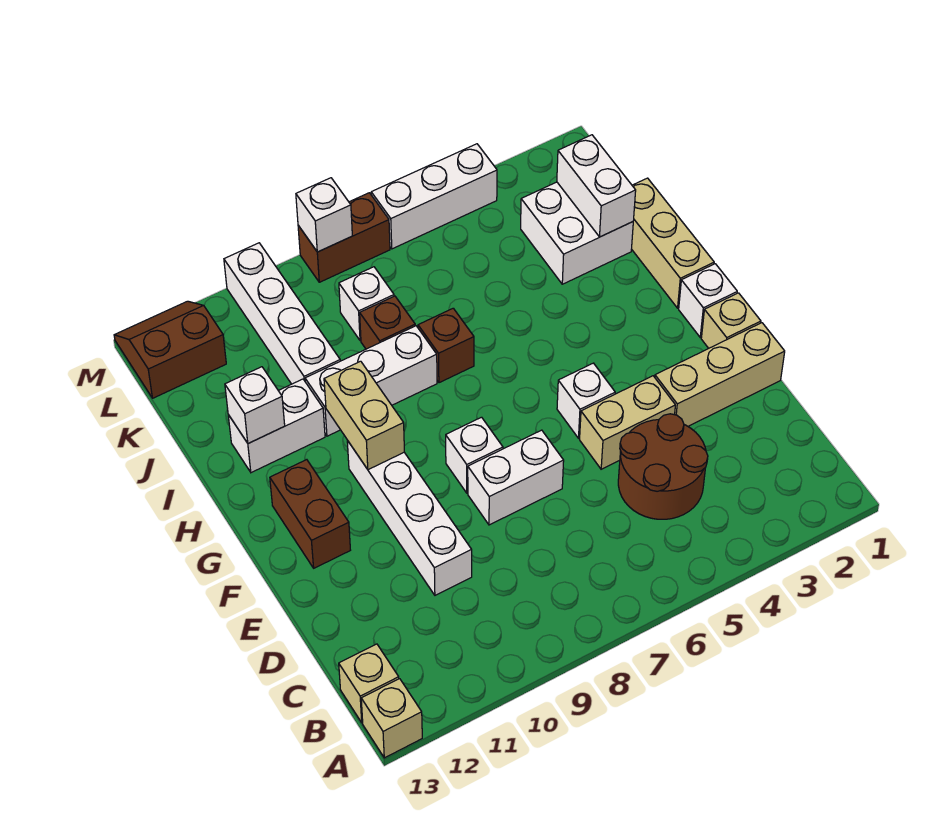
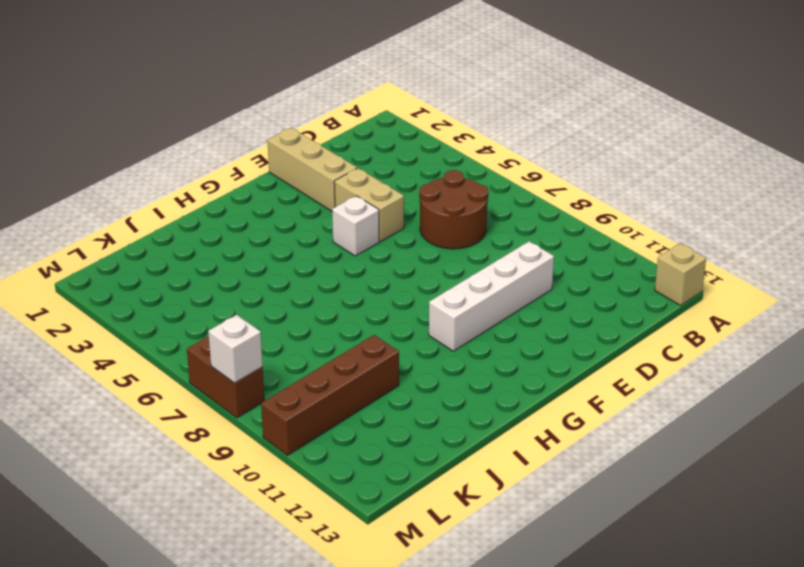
brown round brick C6:D7 level 1 -> brown round brick C4:D5 level 1
brown brick J10:M10 level 1 -> white brick J10:M10 level 1
none -> tan brick B13 level 1
none -> white brick E7:E8 level 1
none -> tan brick F1 level 1

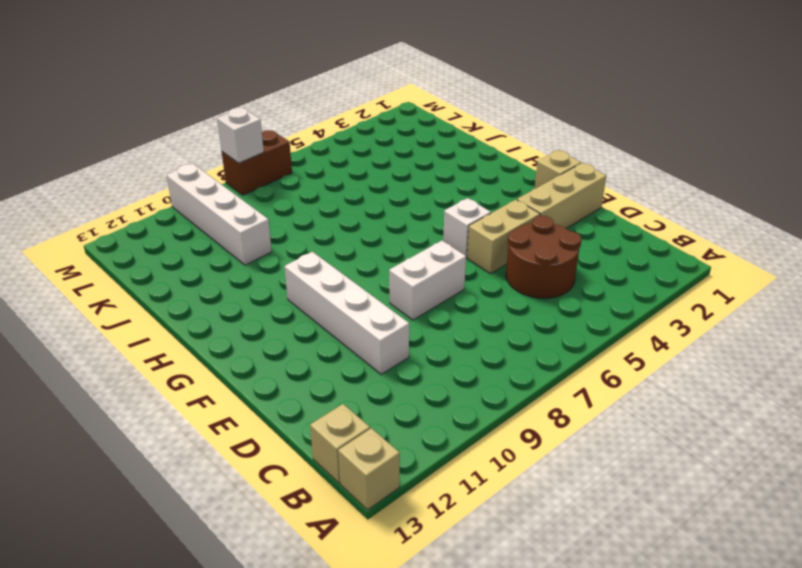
none -> white brick F8 level 1
none -> brown brick F12:G12 level 1
none -> white brick G1 level 1

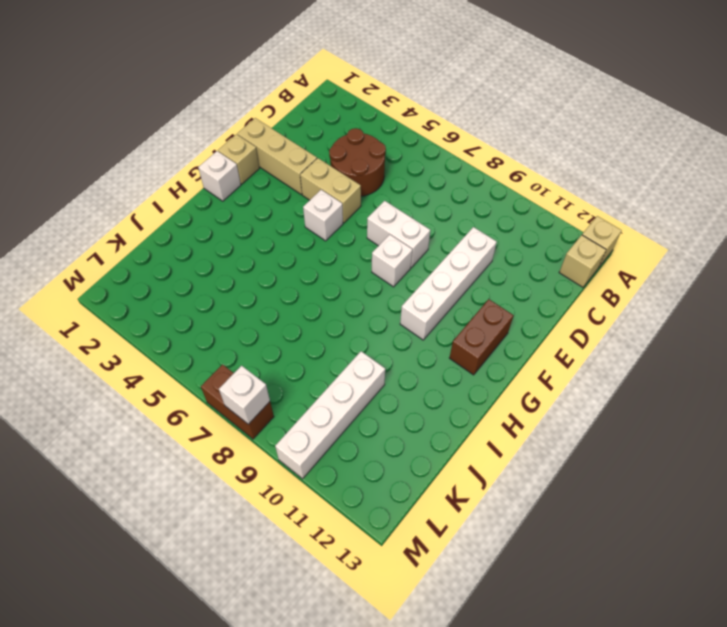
none -> tan brick H1:J1 level 1
none -> brown brick I7 level 1
none -> white brick I8:I10 level 1

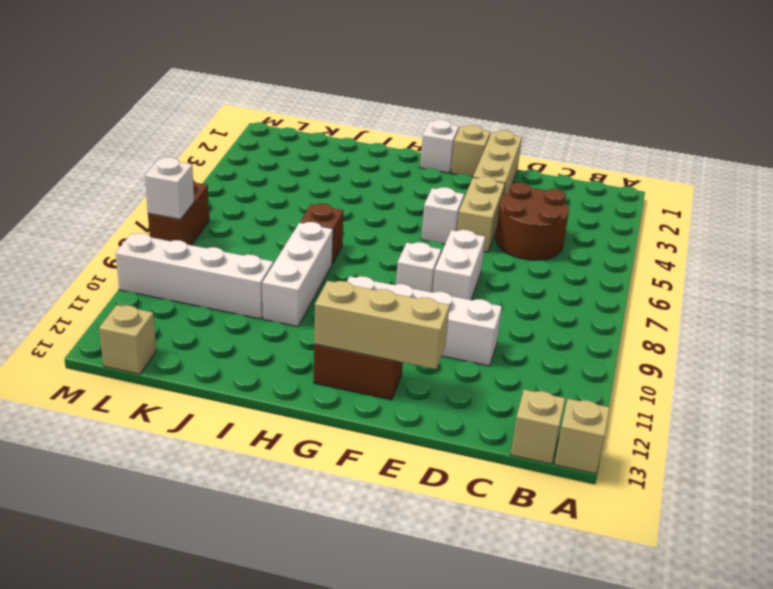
tan brick E12:G12 level 2 -> tan brick H1:J1 level 1
tan brick L13 level 1 -> brown slope L12:M13 level 1 top L
none -> white brick I11:I12 level 1
none -> white brick J2:K3 level 1
none -> brown brick J8 level 1

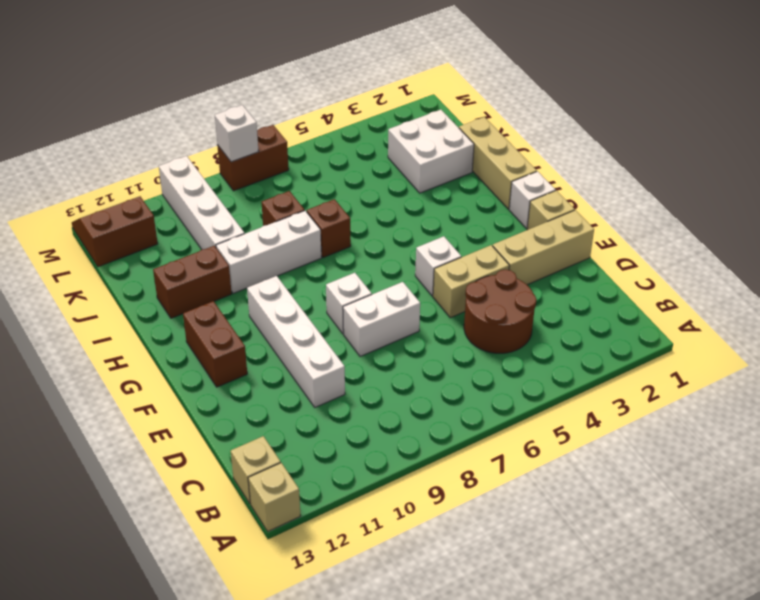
brown brick I11:I12 level 1 -> white brick I11:I12 level 1
none -> white brick K8 level 1
none -> white brick M4:M6 level 1
none -> tan brick G10:H10 level 2

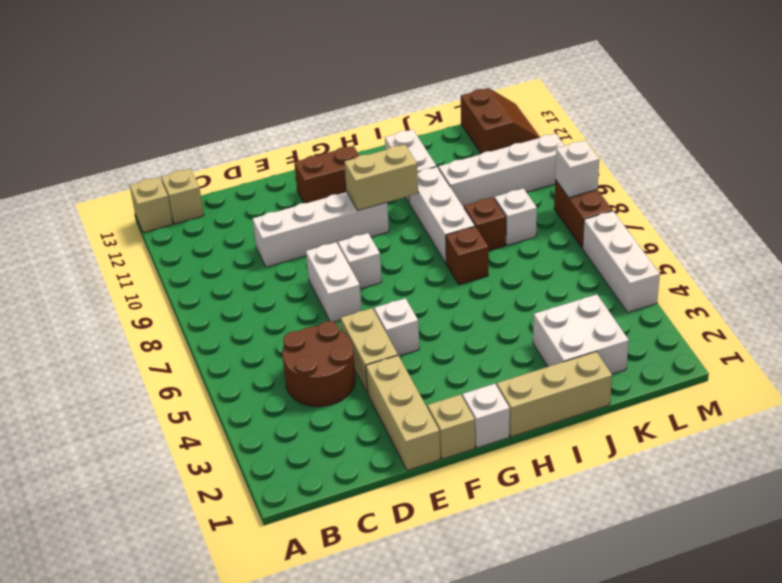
none -> white brick I12 level 2
none -> white brick J2:K2 level 2

